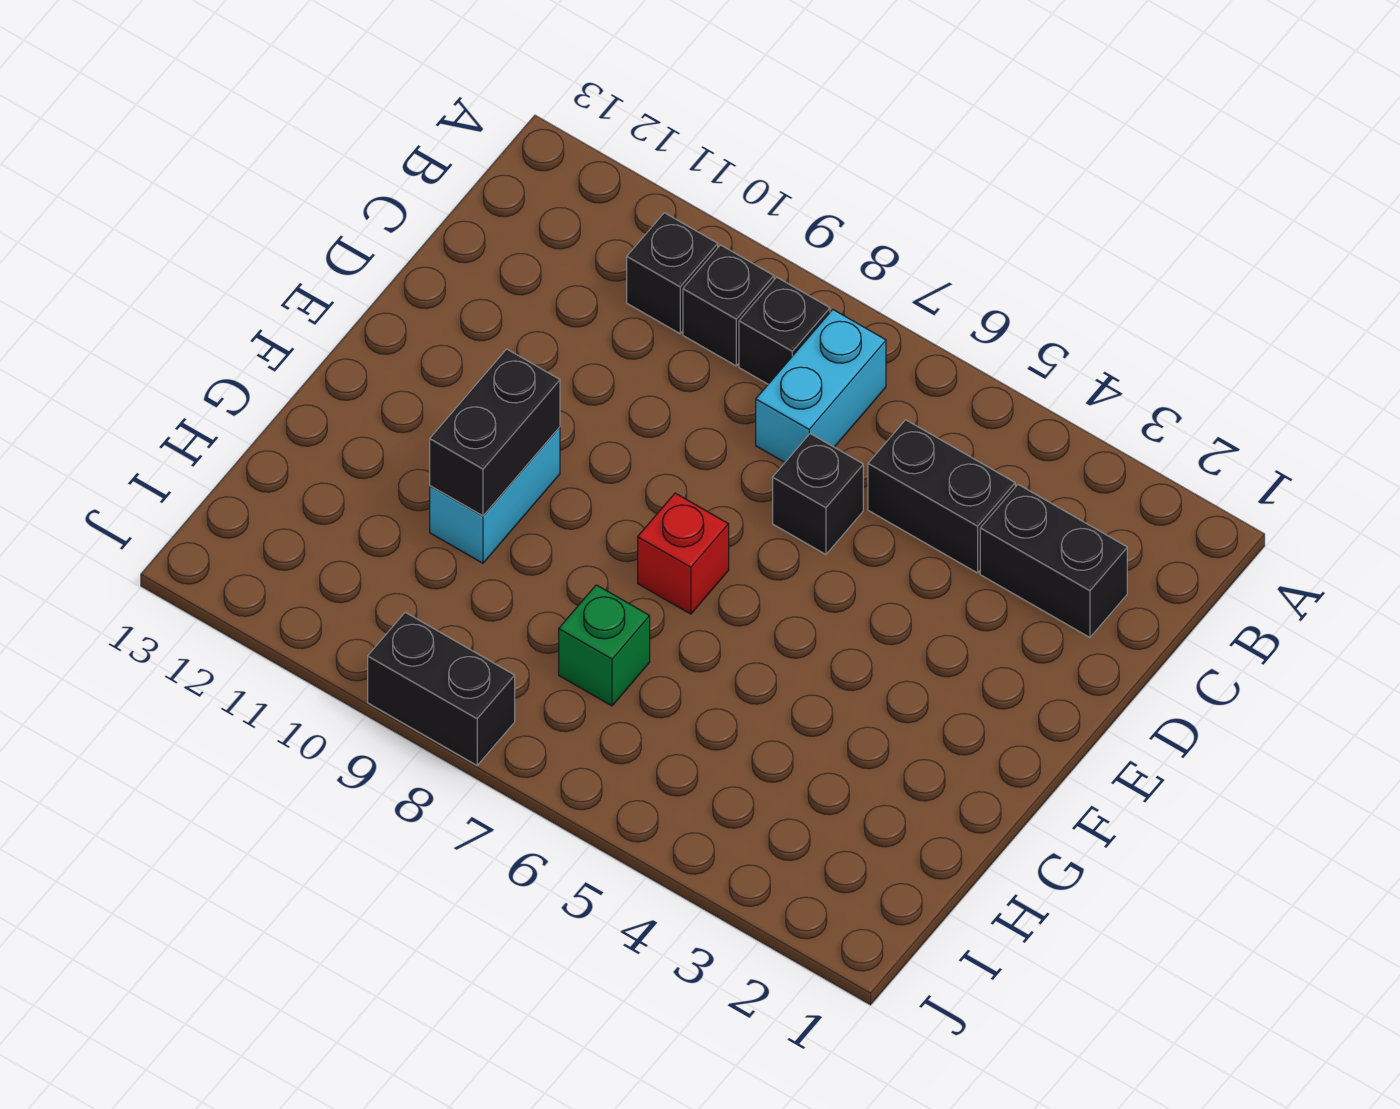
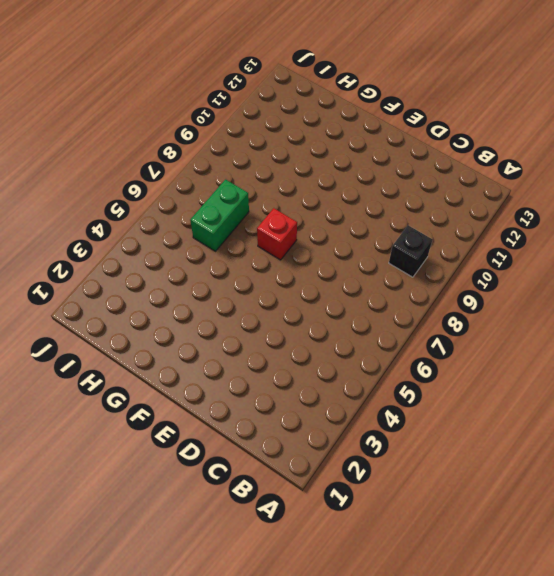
green brick H6:H7 level 1 -> green brick H7 level 1
none -> cyan brick B7:C7 level 1
none -> black brick B8 level 1
none -> black brick B10 level 1

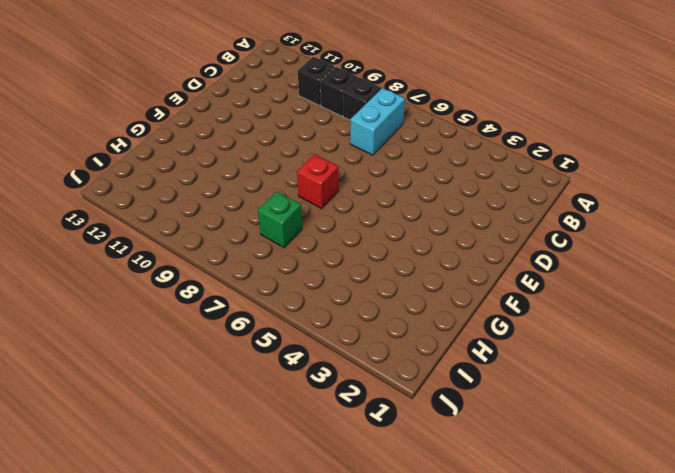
none -> black brick C2:C3 level 1
none -> black brick C4:C5 level 1
none -> black brick D6 level 1

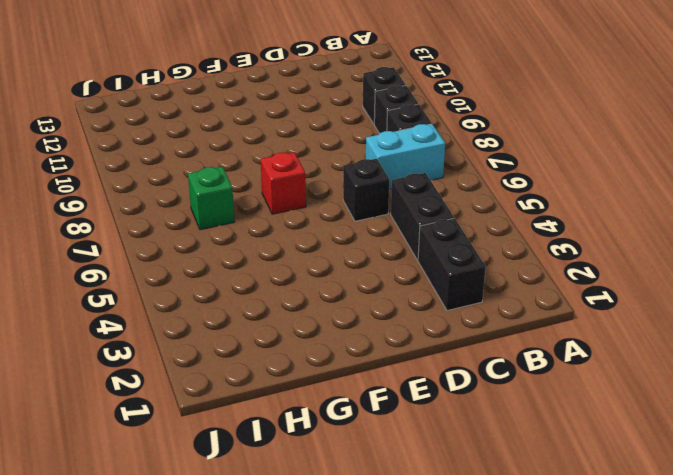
none -> cyan brick F10:G10 level 1
none -> black brick J8:J9 level 1
none -> black brick F10:G10 level 2

